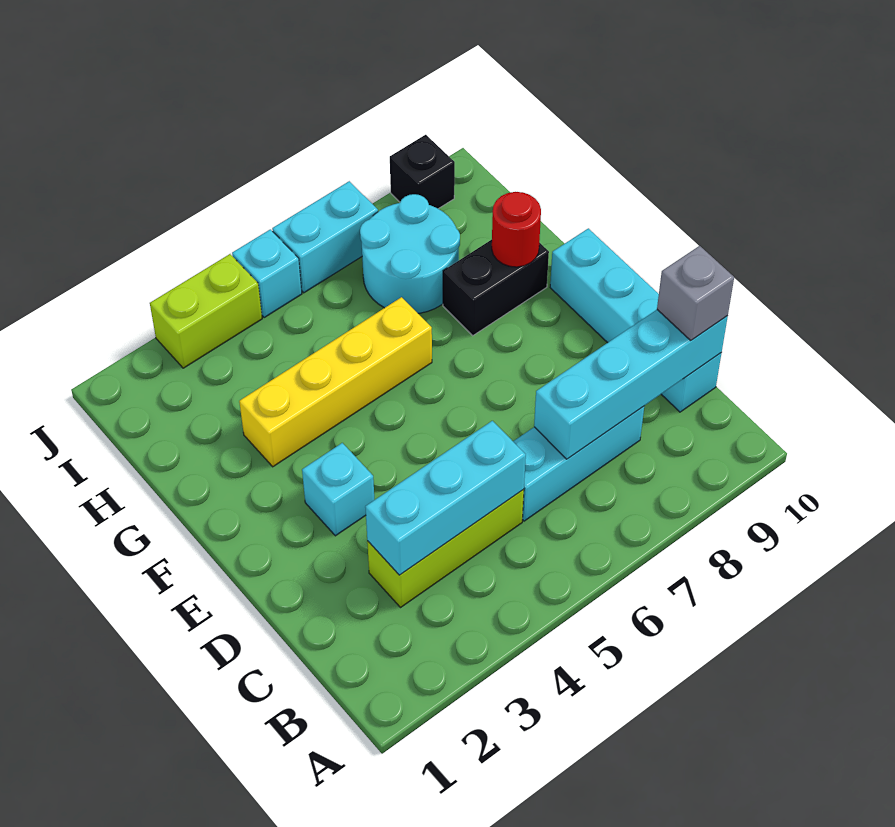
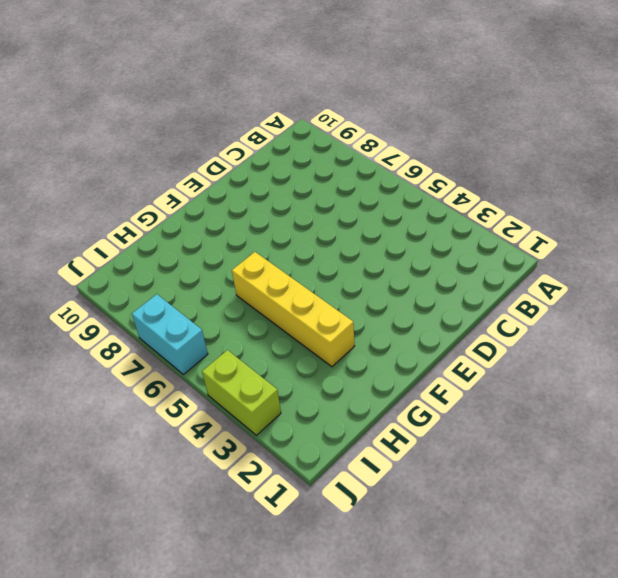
none -> lime brick C3:C5 level 1
none -> cyan brick C6:C8 level 1
none -> cyan brick C10:F10 level 1

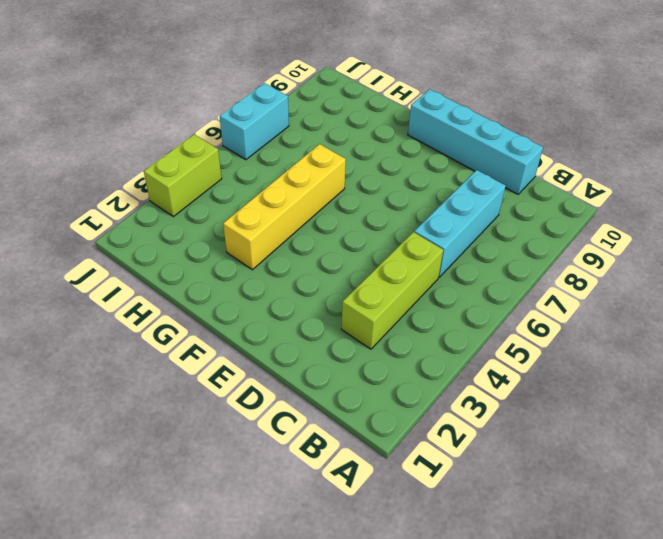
none -> cyan brick E3 level 1
none -> black brick G8:G9 level 1
none -> cyan round brick H7:I8 level 1

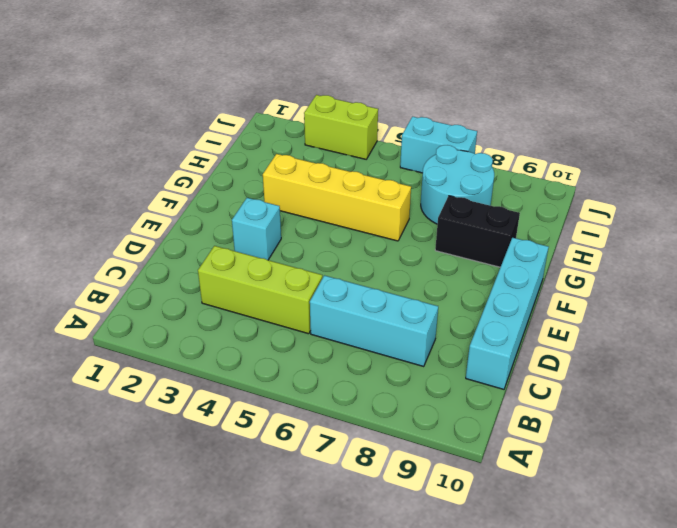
none -> cyan brick J5 level 1
none -> black brick J9 level 1
none -> cyan brick C3:C5 level 2

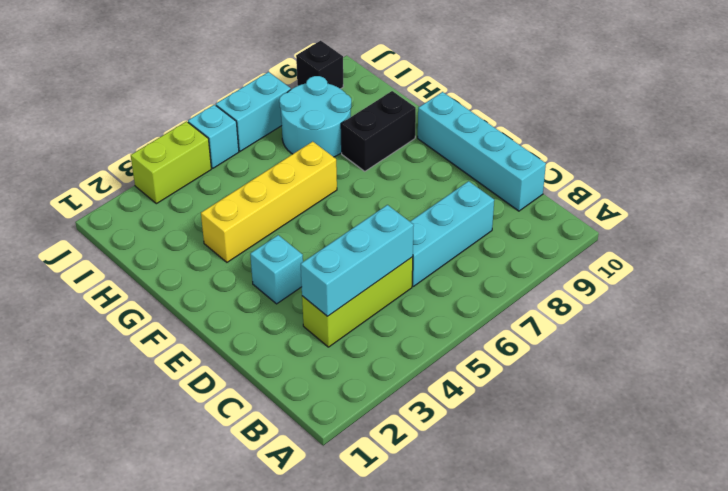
none -> cyan brick C7:C10 level 2
none -> red round brick G9 level 2
none -> grey brick C10 level 3

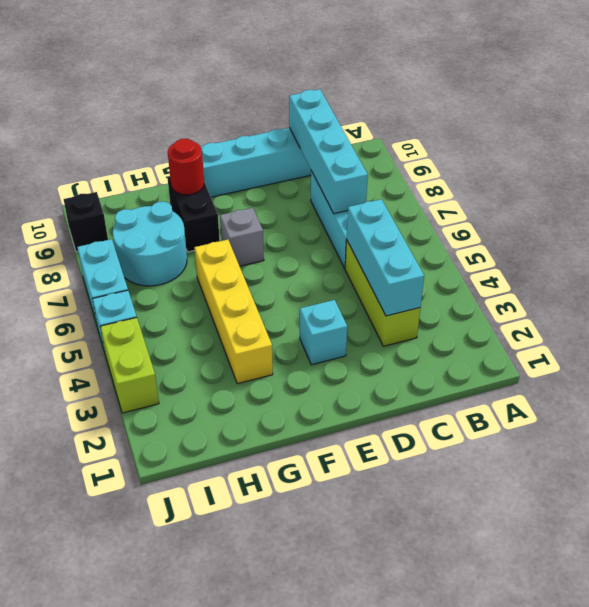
grey brick F7 level 1 -> grey brick C10 level 3

